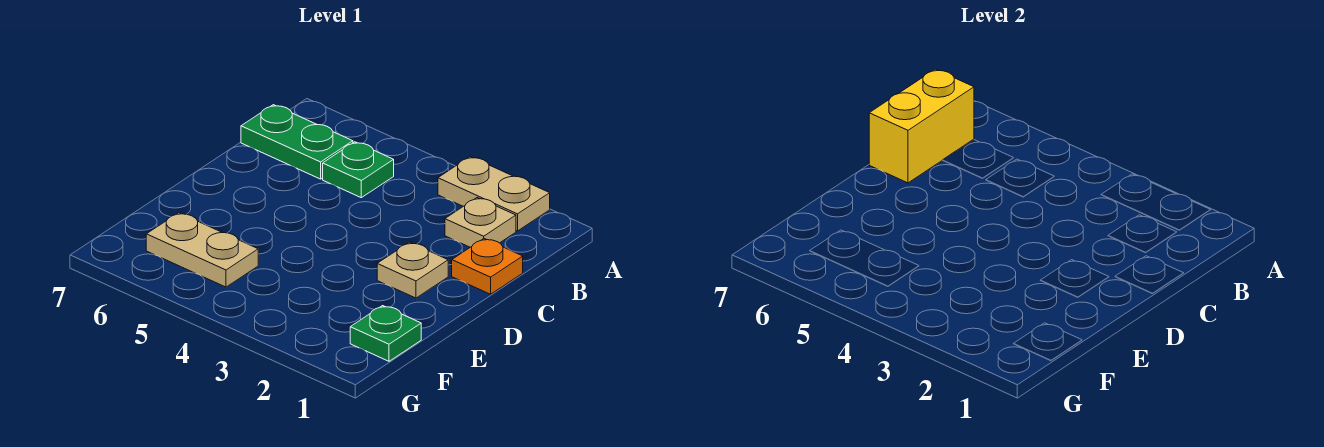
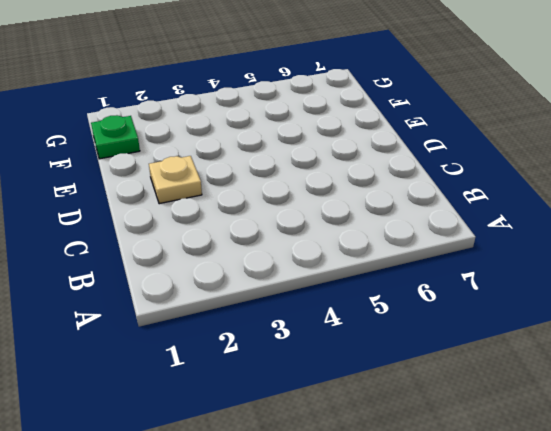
none -> tan plate A2:A3 level 1
none -> tan plate B2 level 1

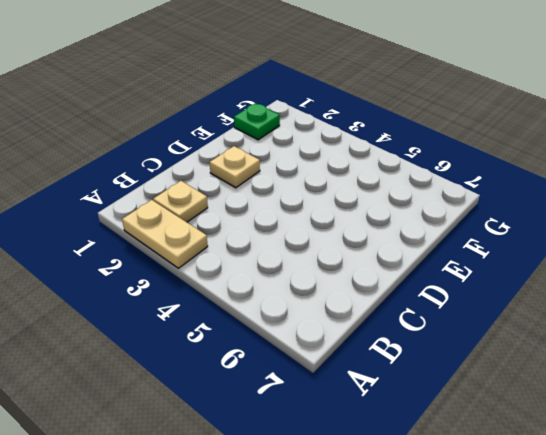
none -> green plate B5 level 1
none -> green plate B6:B7 level 1

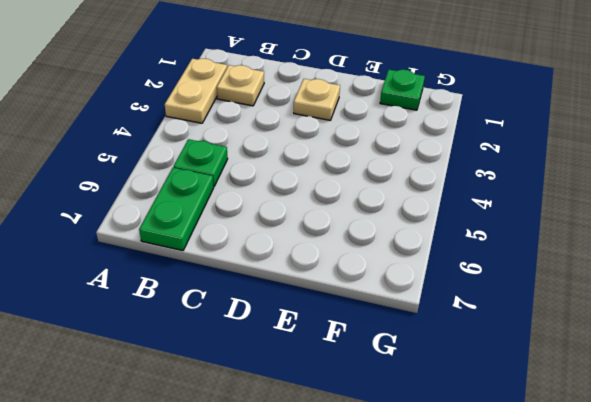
none -> orange plate C1 level 1
none -> tan plate F5:F6 level 1

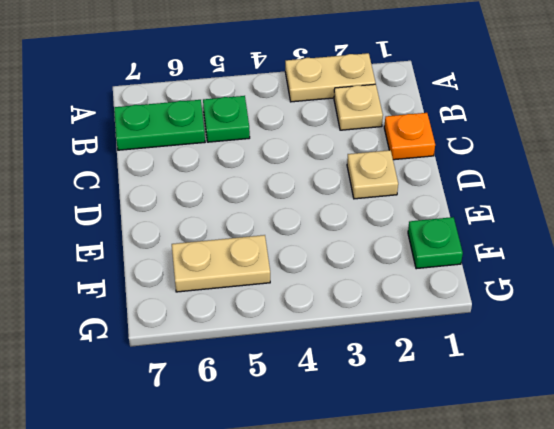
none -> yellow brick B7:C7 level 2

